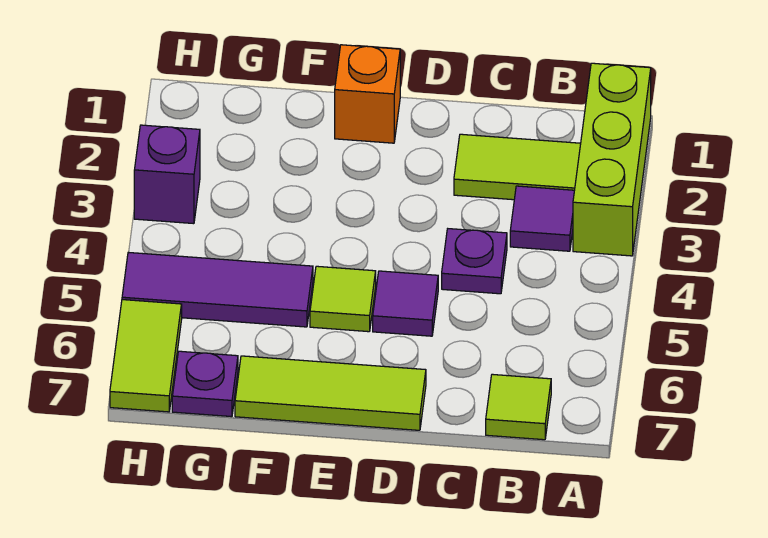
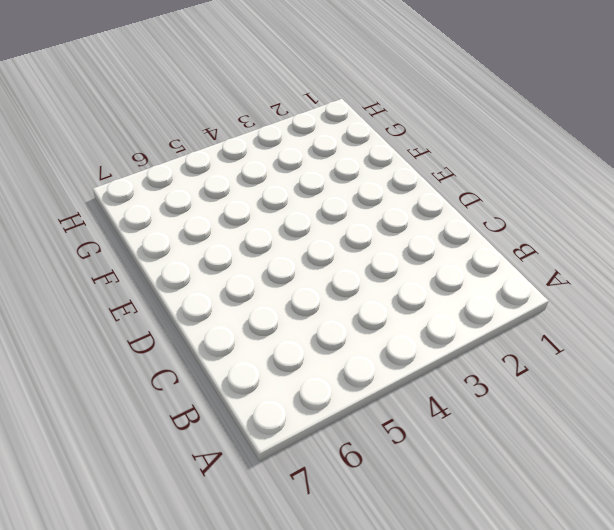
none -> lime brick A1:A3 level 1
none -> lime tile B2:C2 level 1
none -> purple tile B3 level 1

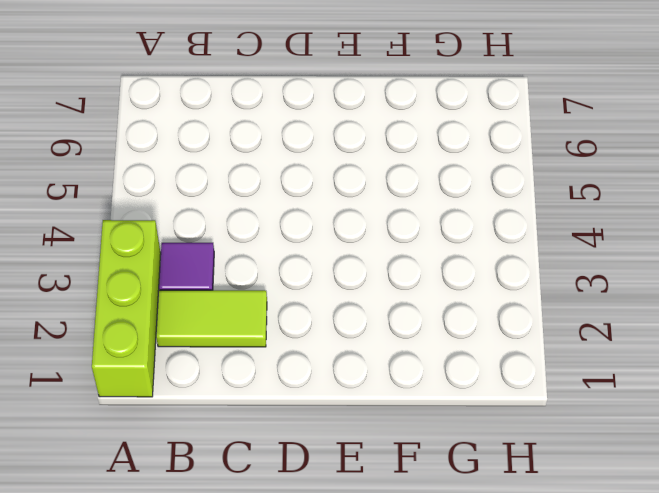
none -> lime tile B7 level 1
none -> purple plate C4 level 1
none -> purple tile D5 level 1

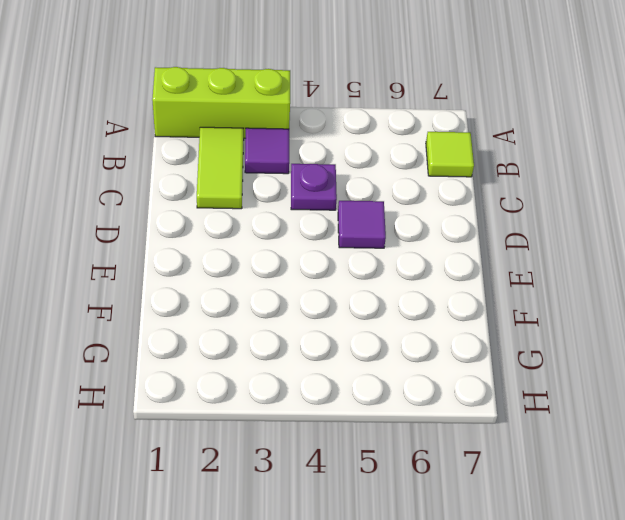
none -> lime tile D7:F7 level 1
none -> orange brick E1 level 1
none -> lime tile E5 level 1

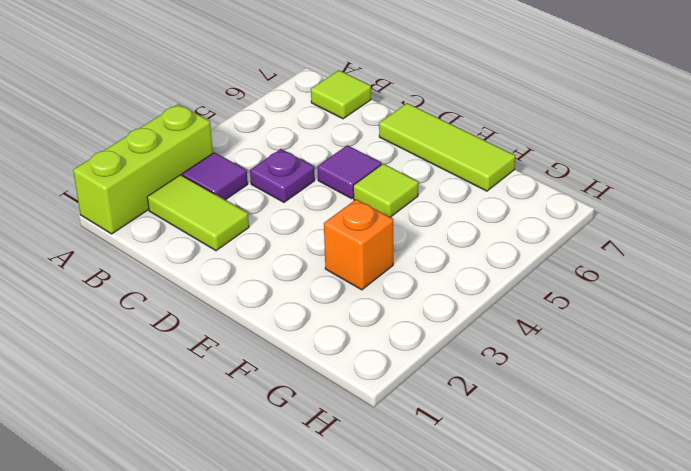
orange brick F3 level 1 -> orange brick E1 level 1
none -> purple tile F5:H5 level 1
none -> purple plate G7 level 1
none -> purple brick H3 level 1

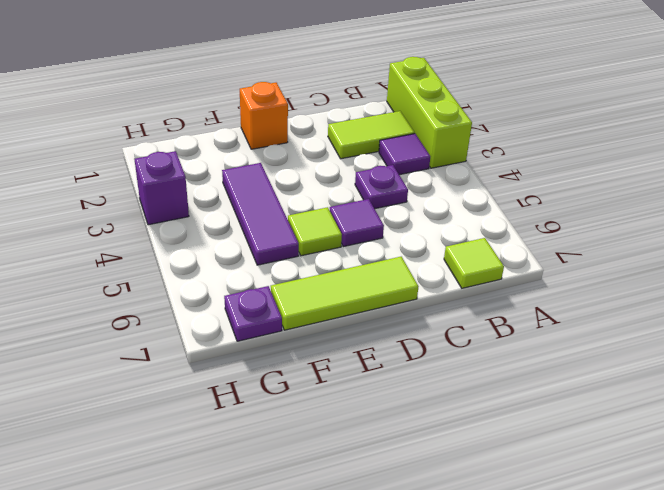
purple tile F3:F5 level 1 -> purple tile F5:H5 level 1
none -> lime tile H6:H7 level 1

